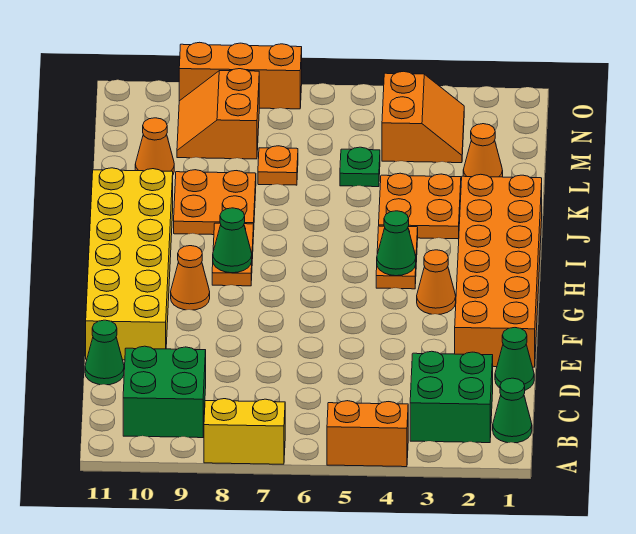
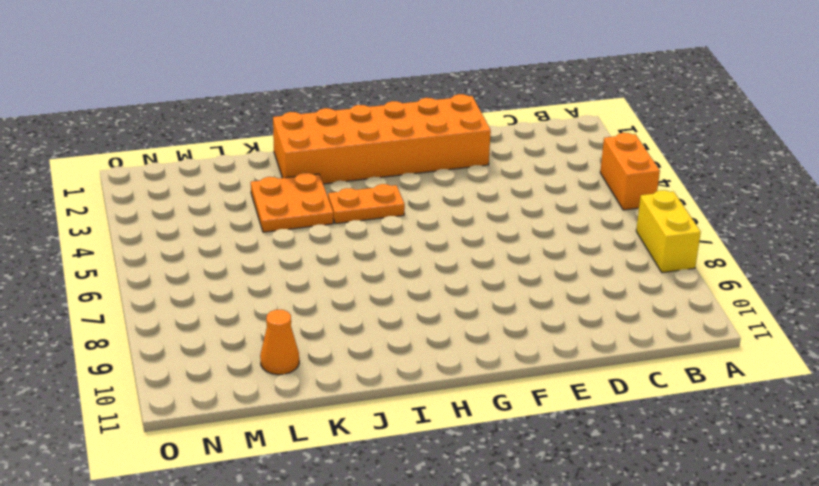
none -> green cone B1 level 1
none -> green brick B2:C3 level 1
none -> green brick B9:C10 level 1

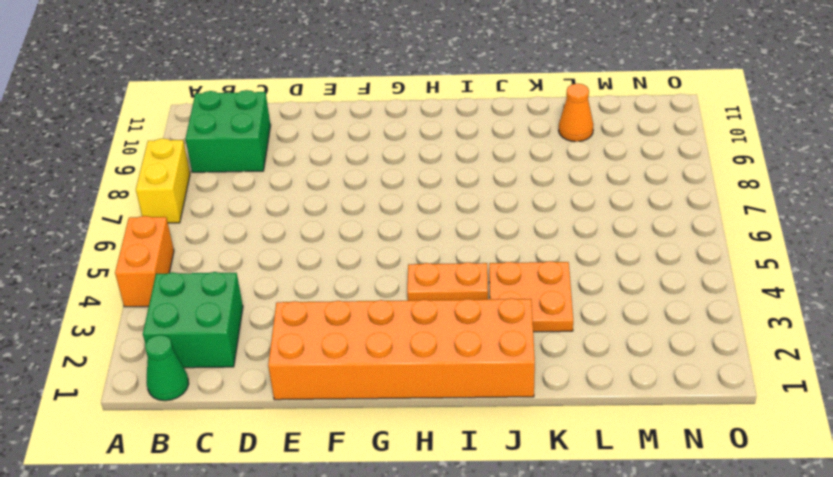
none -> green cone D1 level 1
none -> green cone D11 level 1
none -> yellow brick E10:J11 level 1

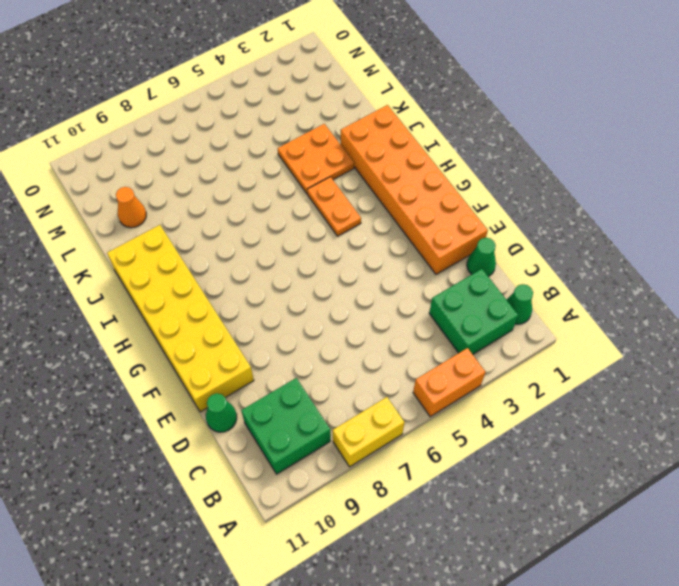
none -> orange cone G3 level 1
none -> orange cone G9 level 1
none -> orange plate H8:I8 level 1

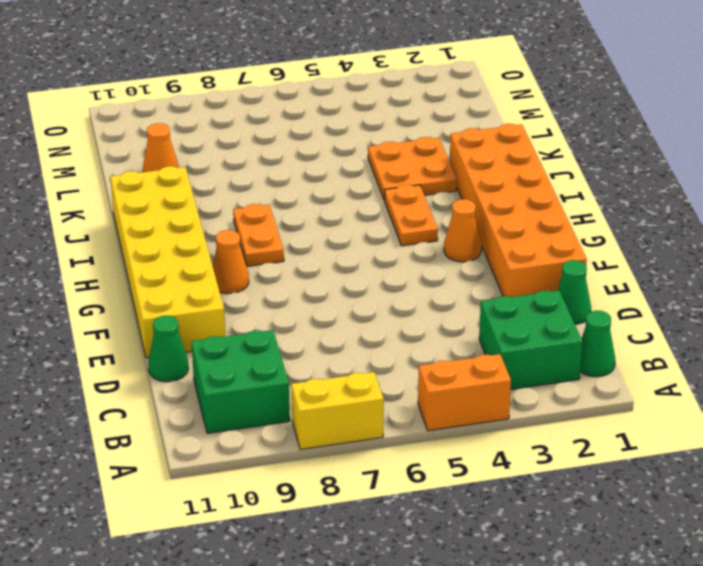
none -> orange plate J8:K9 level 1
none -> orange cone L2 level 1
none -> green plate L5 level 1

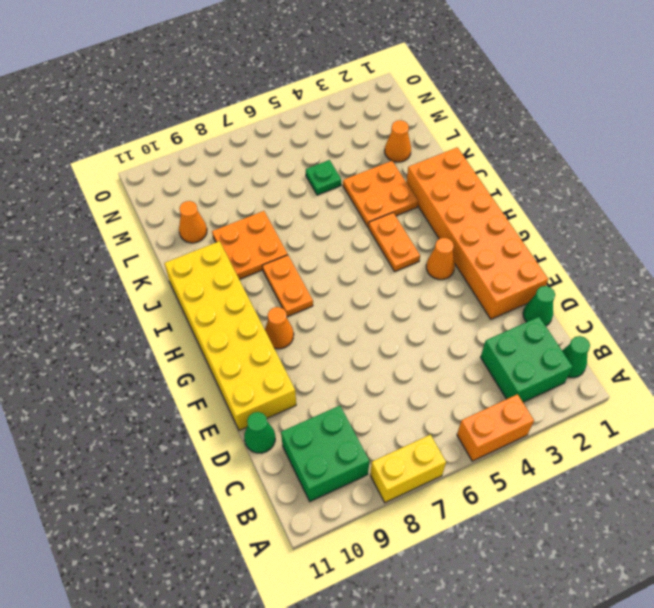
none -> orange plate L7 level 1
none -> orange slope M3:N4 level 1 top 4
none -> orange slope M8:N9 level 1 top 8

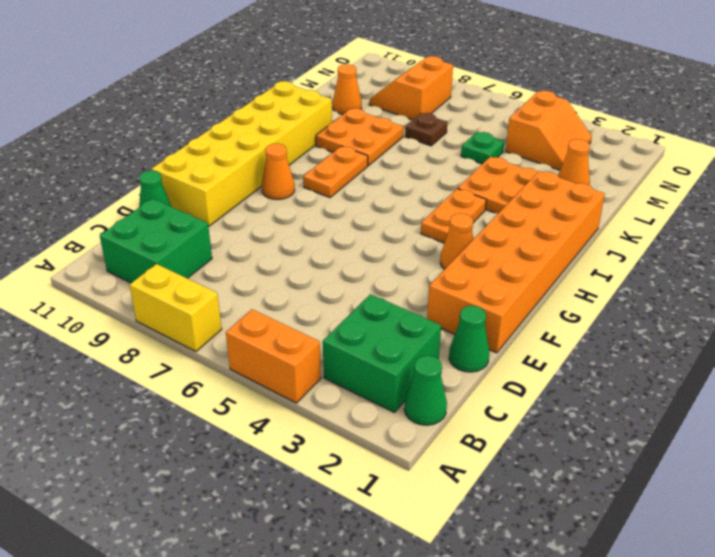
brown plate L7 level 1 -> orange plate L7 level 1
none -> orange brick O7:O9 level 1
none -> green cone H4 level 2
none -> green cone H8 level 2

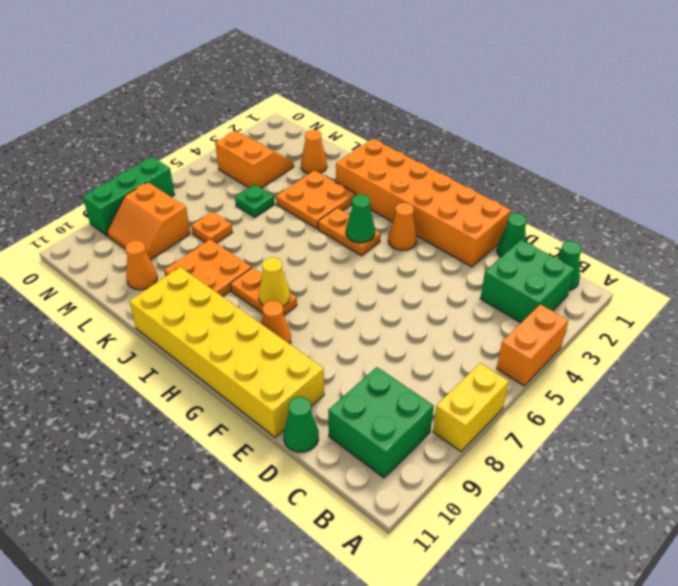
yellow cone H8 level 2 -> green cone H8 level 2
green brick O7:O9 level 1 -> orange brick O7:O9 level 1

